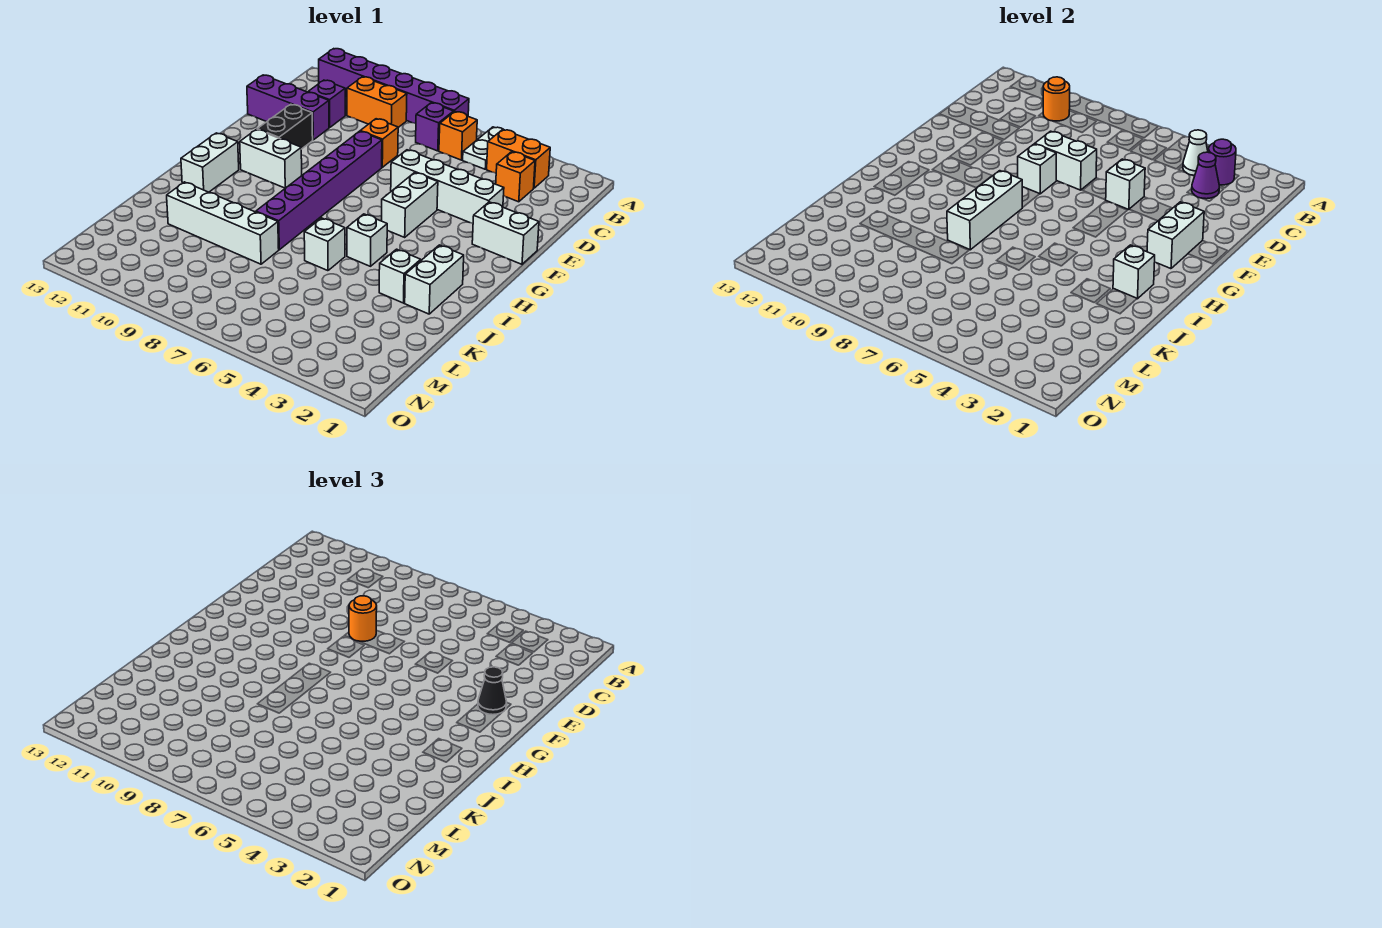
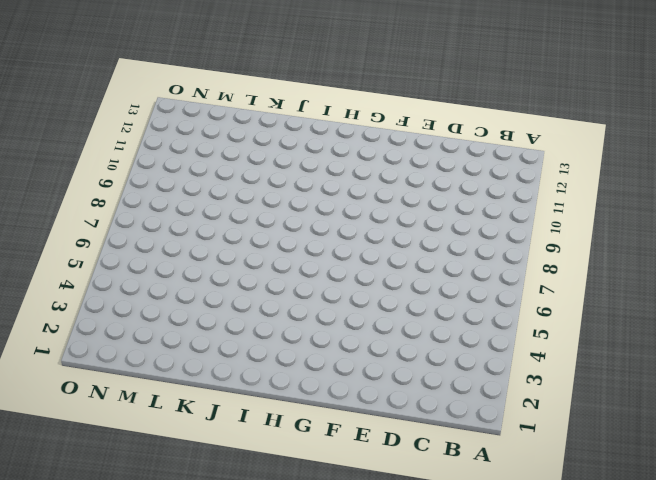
none -> white plate A5:B5 level 1
none -> purple brick A7:A12 level 1
none -> orange brick B3:B4 level 1
none -> orange brick B6 level 1

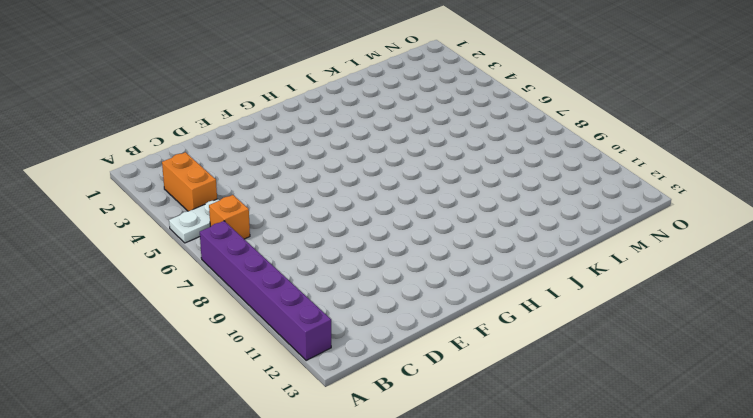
none -> purple brick B7 level 1
none -> orange brick B9:B10 level 1
none -> orange brick C3 level 1
none -> purple brick C11 level 1

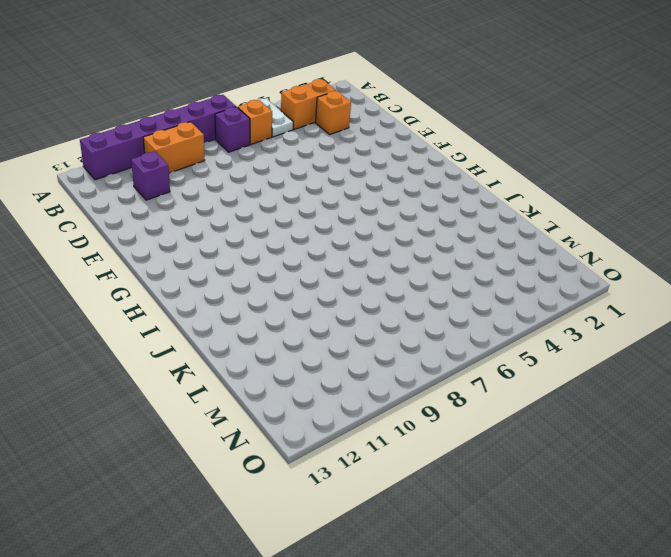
none -> orange brick D8 level 1
none -> purple brick D11:D13 level 1
none -> white brick E3:E6 level 1
none -> purple brick E8:J8 level 1

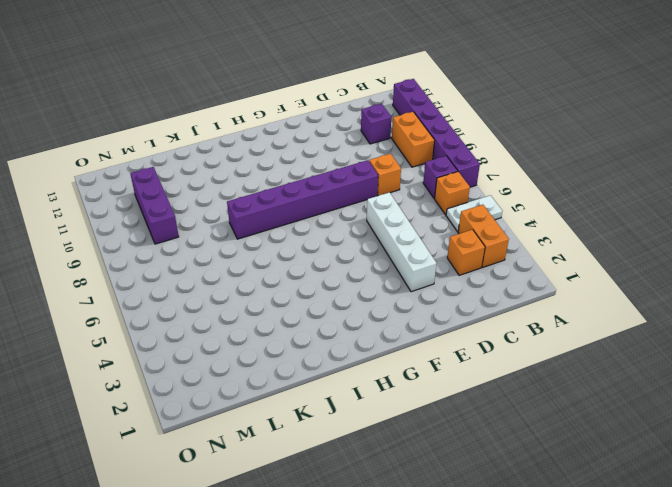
purple brick M9:M11 level 1 -> purple brick D11:D13 level 1
none -> black brick E11:F11 level 1
none -> white brick F1:F2 level 1
none -> white brick F5:G5 level 1
none -> white brick G10:G11 level 1

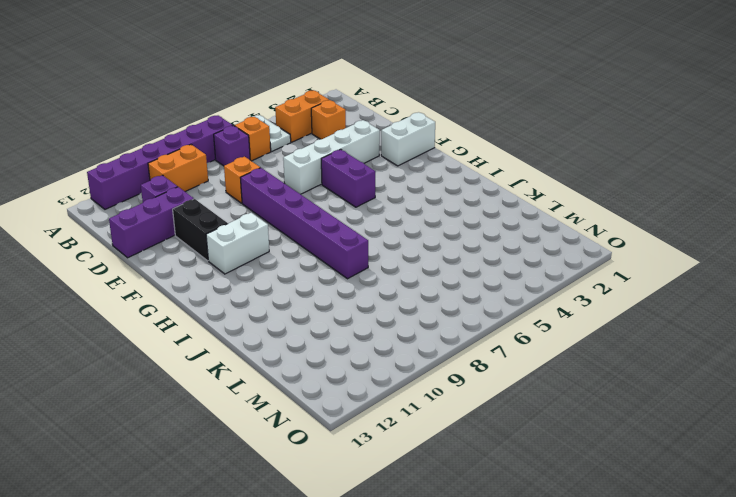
purple brick F5:G5 level 1 -> white brick F5:G5 level 1
none -> white brick H12:I12 level 1
none -> white brick I2:J2 level 1
none -> white brick I5 level 1
none -> white brick J3 level 1

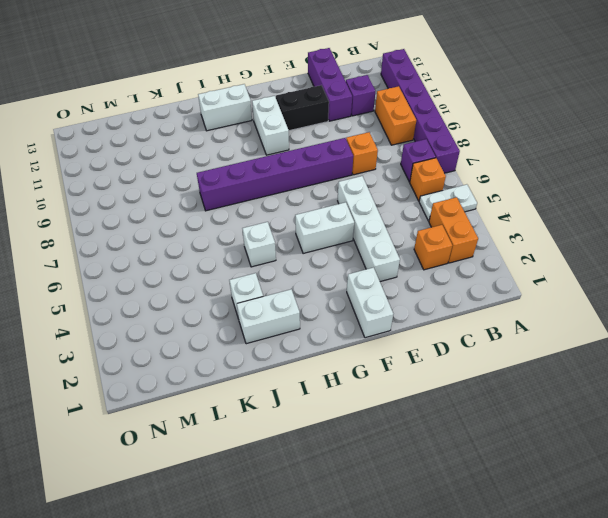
none -> white brick J6 level 1
none -> white brick K8:K11 level 1
none -> purple round brick B3 level 2
none -> white cone B4 level 2

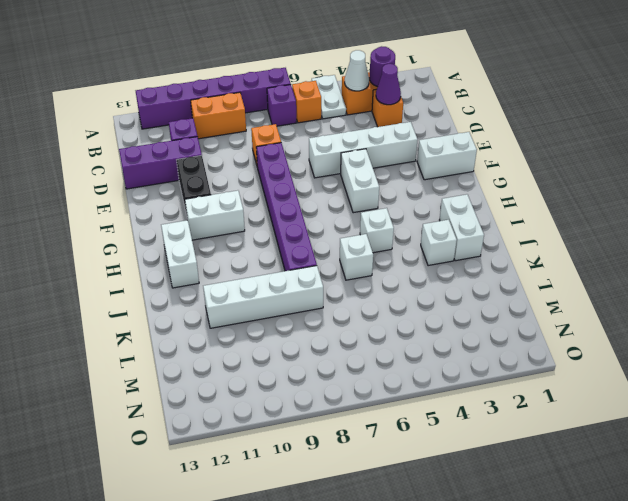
none -> orange round brick B10 level 2
none -> white brick E5 level 2
none -> white brick E7:E8 level 2
none -> white brick F2:G2 level 2

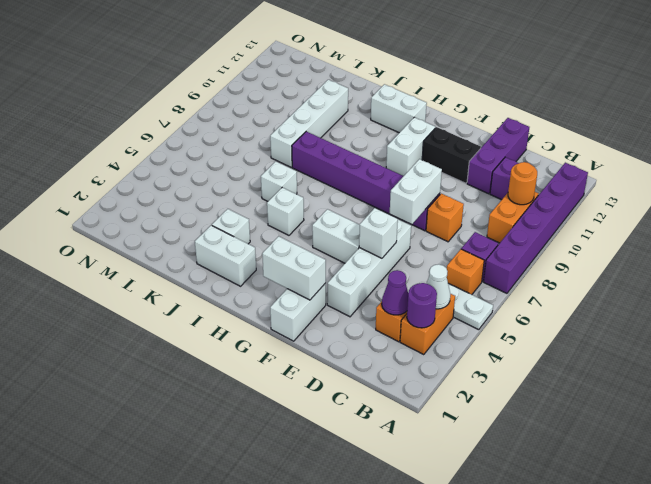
none -> white brick F8 level 2
none -> white brick H8:J8 level 2
none -> white brick I2 level 2
none -> orange round brick E8 level 3

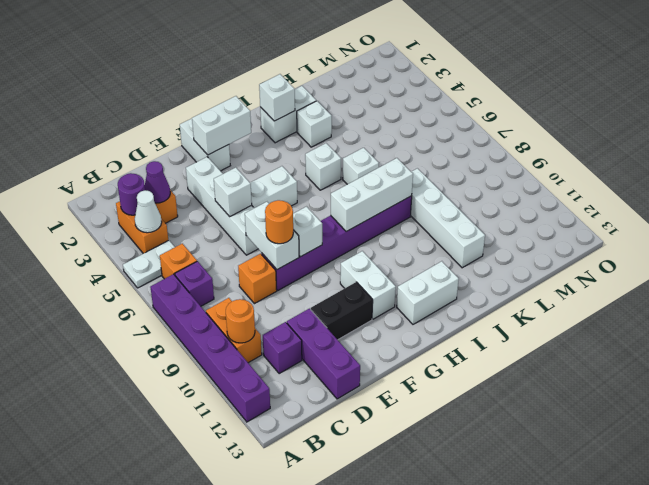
none -> black cone F2 level 3

